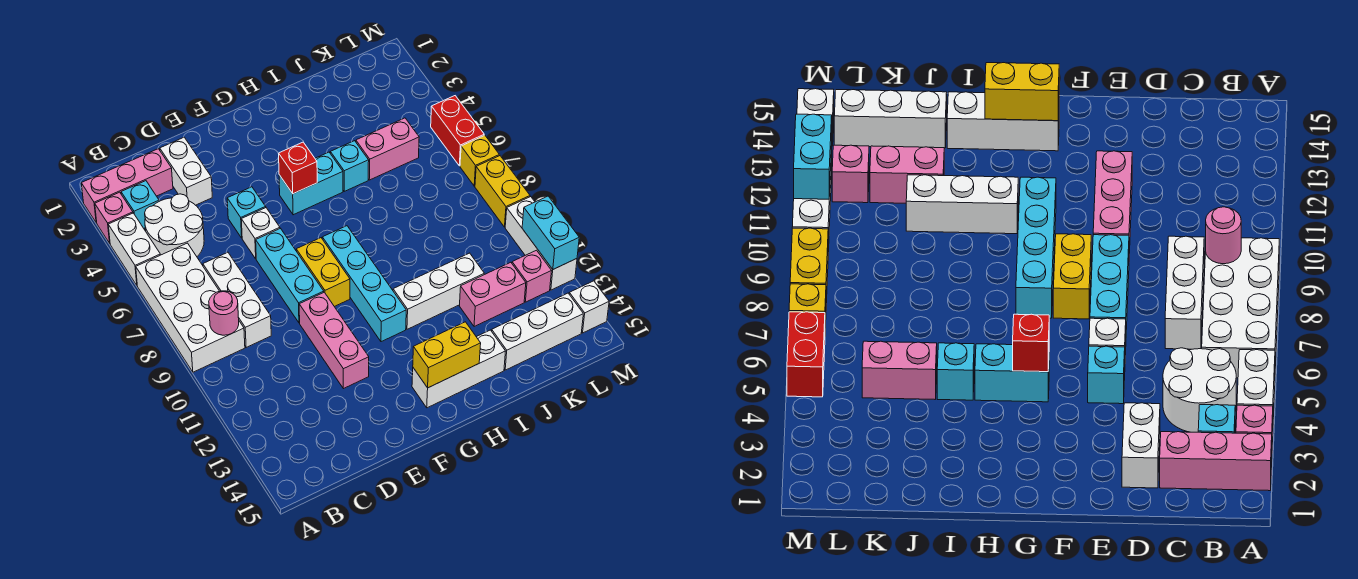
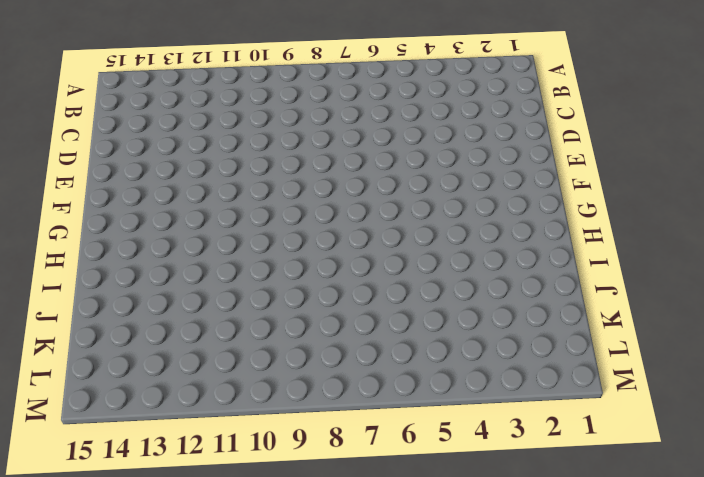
none -> pink brick A2:C2 level 1
none -> pink brick A3 level 1
none -> white brick A4:A5 level 1
none -> white brick A6:B9 level 1

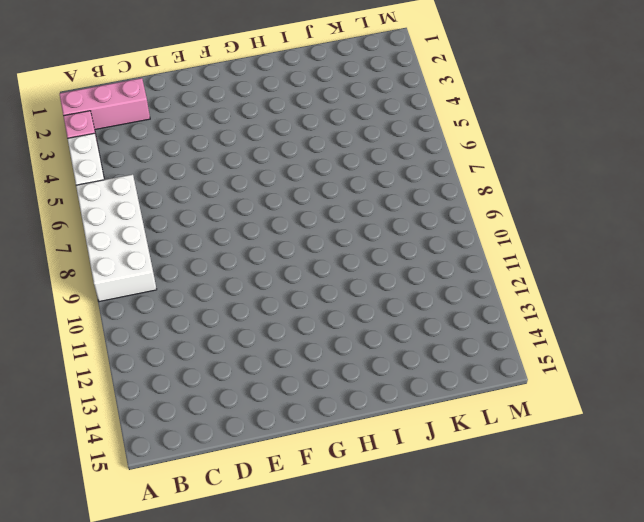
none -> cyan brick B3 level 1
none -> white round brick B4:C5 level 1
none -> white brick C7:C9 level 1
none -> white brick D2:D3 level 1

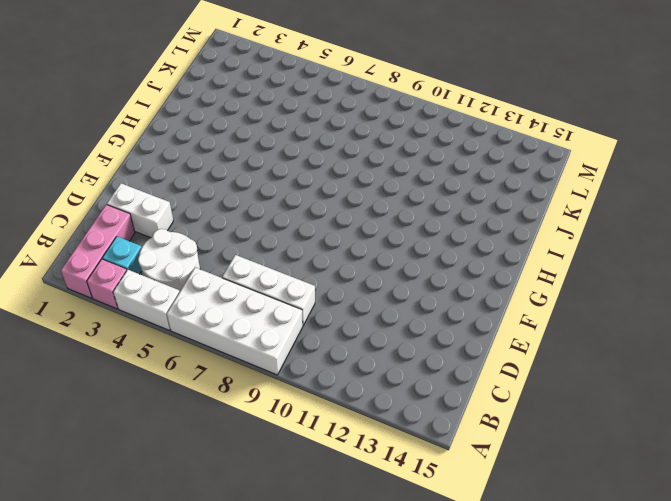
none -> cyan brick E5 level 1
none -> white brick E6 level 1
none -> cyan brick E7:E9 level 1
none -> pink brick E10:E12 level 1

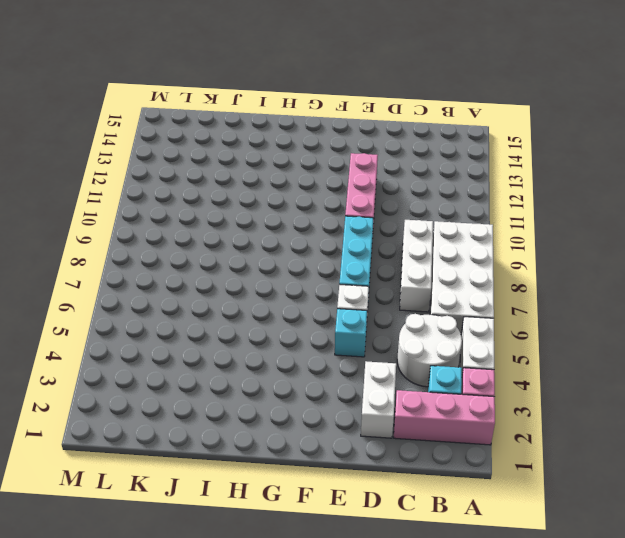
none -> yellow brick F8:F9 level 1
none -> cyan brick G5:H5 level 1
none -> cyan brick G8:G11 level 1
none -> white brick G14:I14 level 1

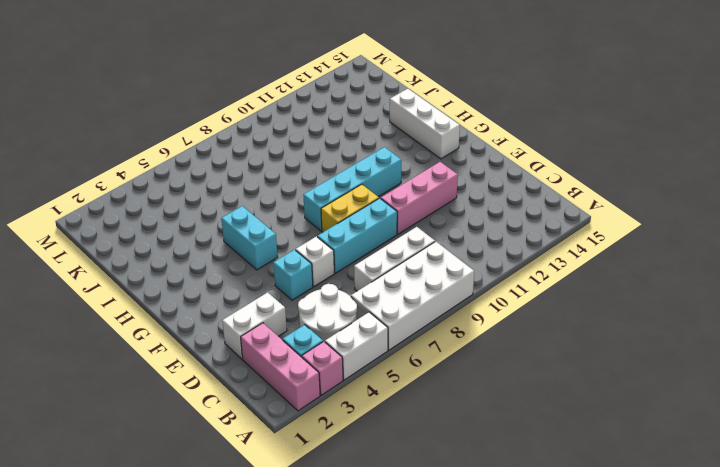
none -> white brick H11:J11 level 1
none -> cyan brick I5 level 1
none -> pink brick J5:K5 level 1
none -> pink brick J12:K12 level 1

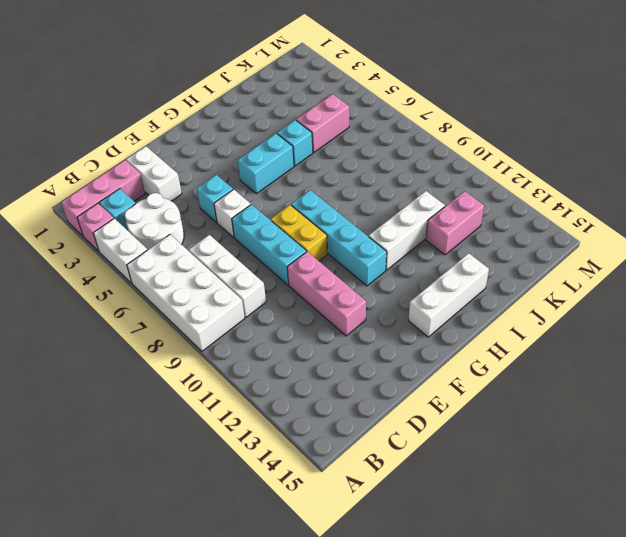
none -> white brick J14:L14 level 1
none -> pink brick L12 level 1
none -> red brick M5:M6 level 1
none -> yellow brick M7 level 1

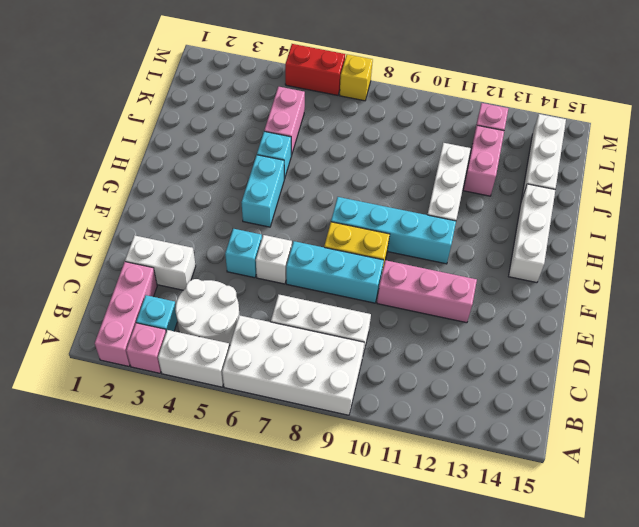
none -> yellow brick M8:M9 level 1
none -> white brick M10:M12 level 1
none -> white brick M14 level 1
none -> pink round brick B9 level 2

